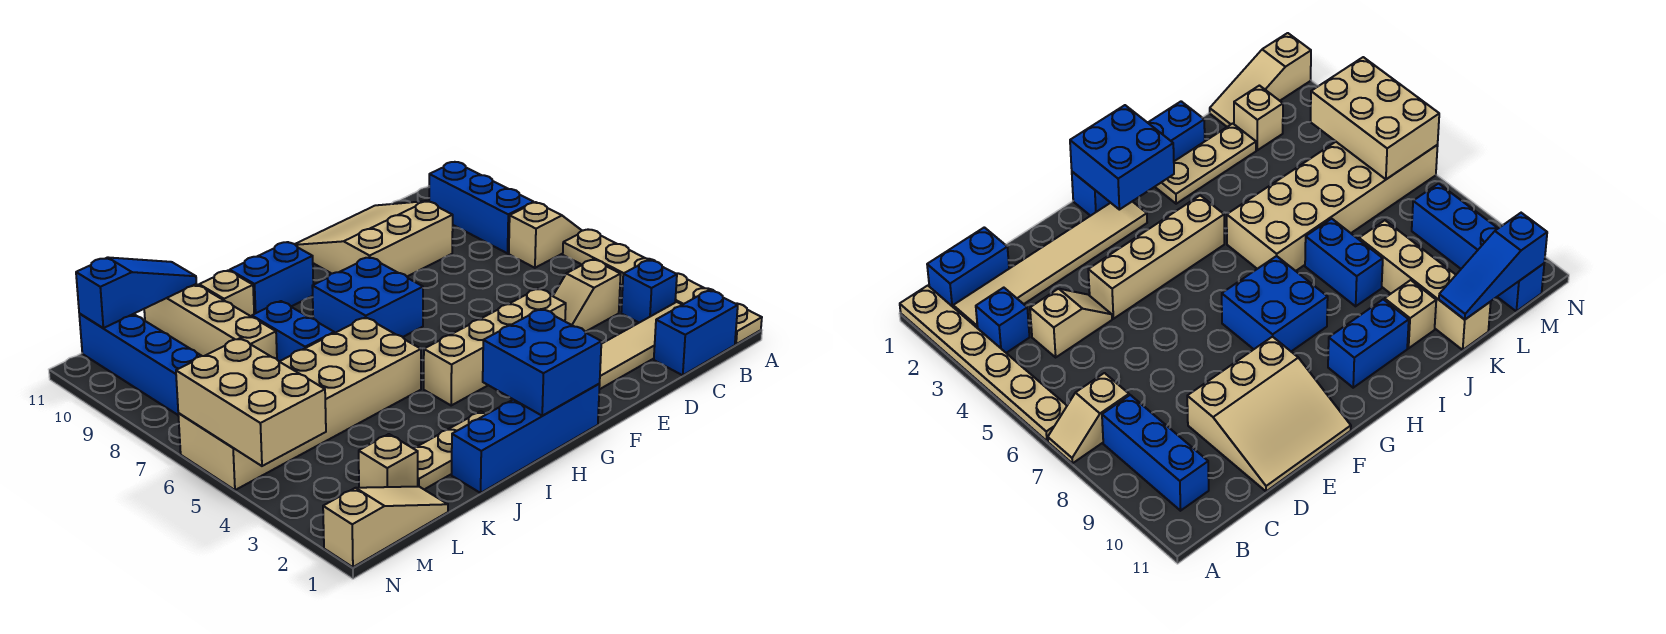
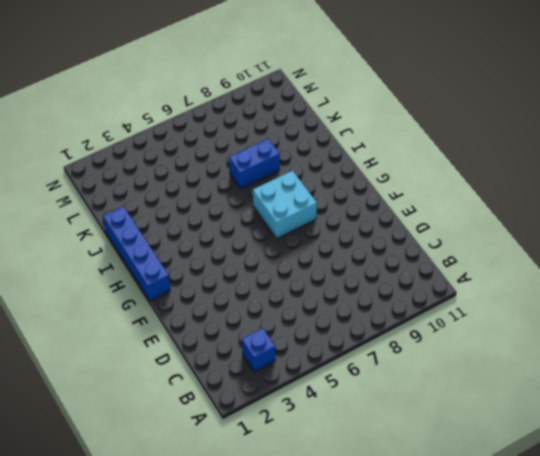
cyan brick G7:H8 level 1 -> blue brick G7:H8 level 1
none -> tan plate A1:A6 level 1
none -> tan slope A7:B7 level 1 top B
none -> blue brick B1:C1 level 1

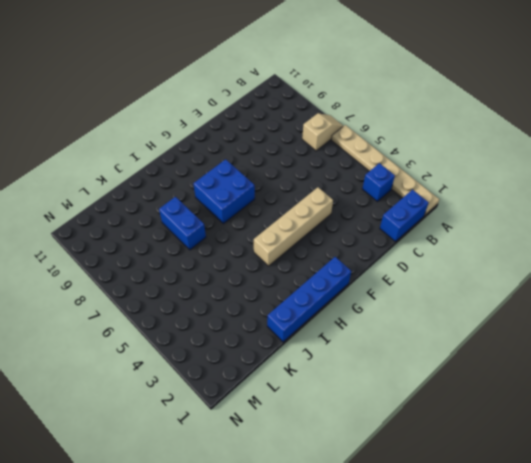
none -> tan tile B2:G2 level 1
none -> blue brick B8:B10 level 1
none -> tan slope C4:D4 level 1 top C

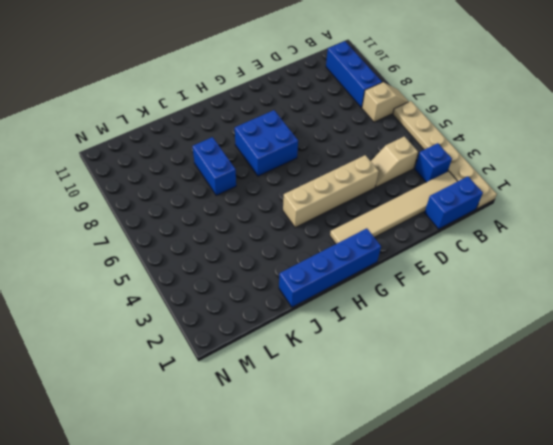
none -> tan slope D9:F11 level 1 top 9
none -> blue brick H10:I10 level 1
none -> tan plate I2:K2 level 1

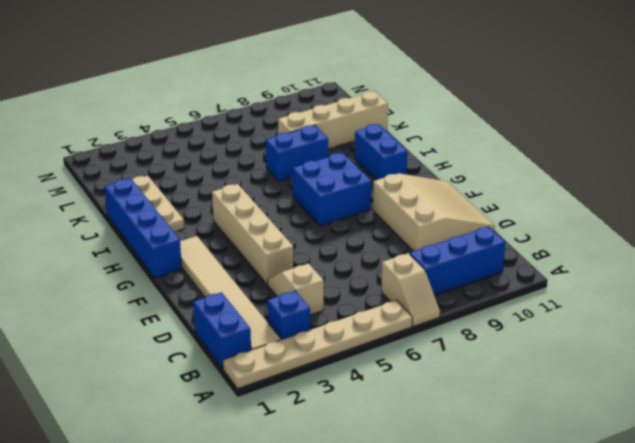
none -> tan brick I5:N6 level 1
none -> tan brick J10 level 1
none -> tan slope L1:N1 level 1 top N

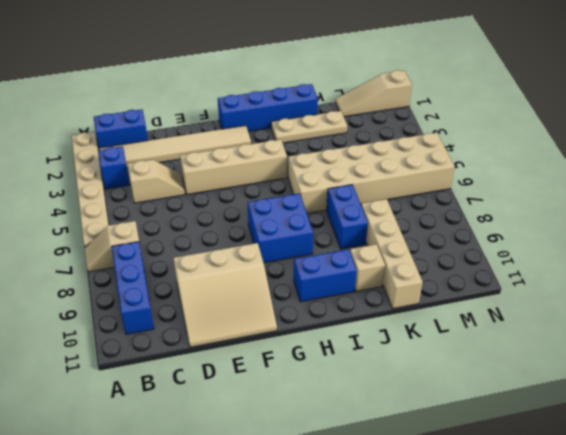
none -> tan brick L2 level 1
none -> blue brick M8:M11 level 1
none -> blue brick G1:H2 level 2

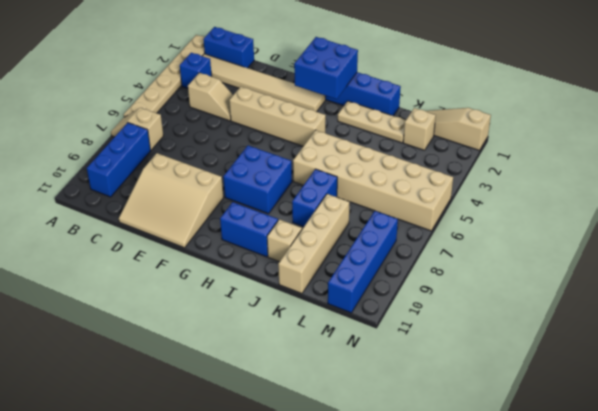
none -> blue slope K11:M11 level 2 top M
none -> tan brick M4:N6 level 2

